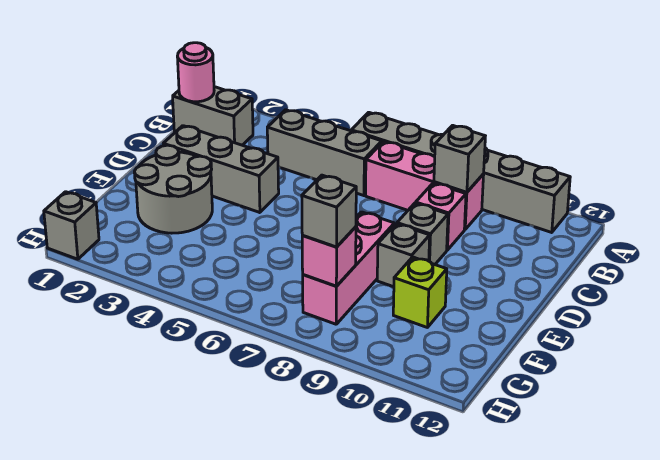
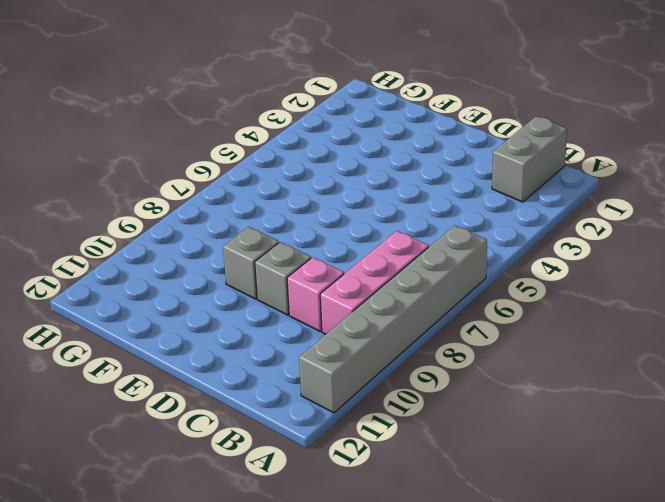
none -> grey brick B4:B6 level 1
none -> grey brick D2:D4 level 1
none -> grey round brick E2:F3 level 1

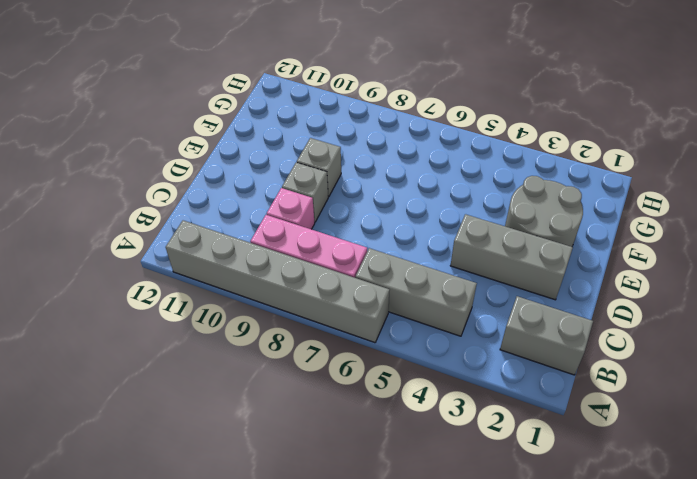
none -> pink brick E8:G8 level 1
none -> lime brick F10 level 1
none -> grey brick H1 level 1

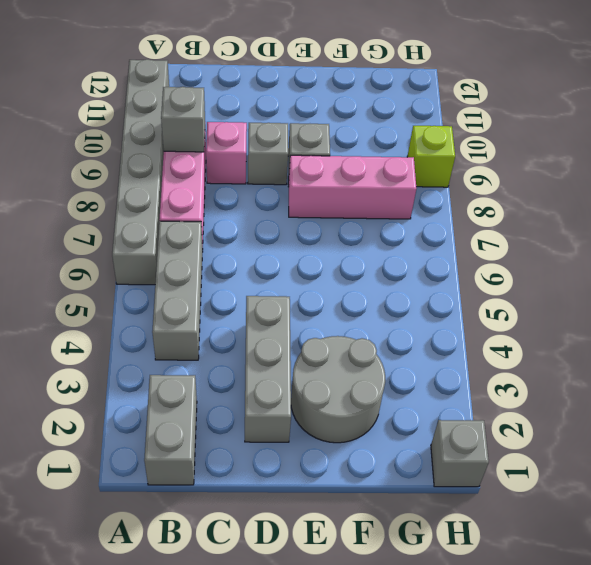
lime brick H9 level 1 -> lime brick F10 level 1
none -> pink round brick B1 level 2
none -> pink brick G8 level 2
none -> grey brick G8 level 3

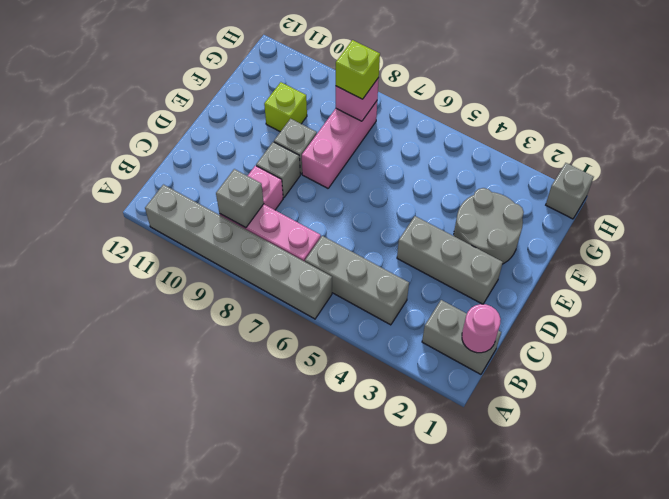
lime brick G8 level 3 -> grey brick G8 level 3

